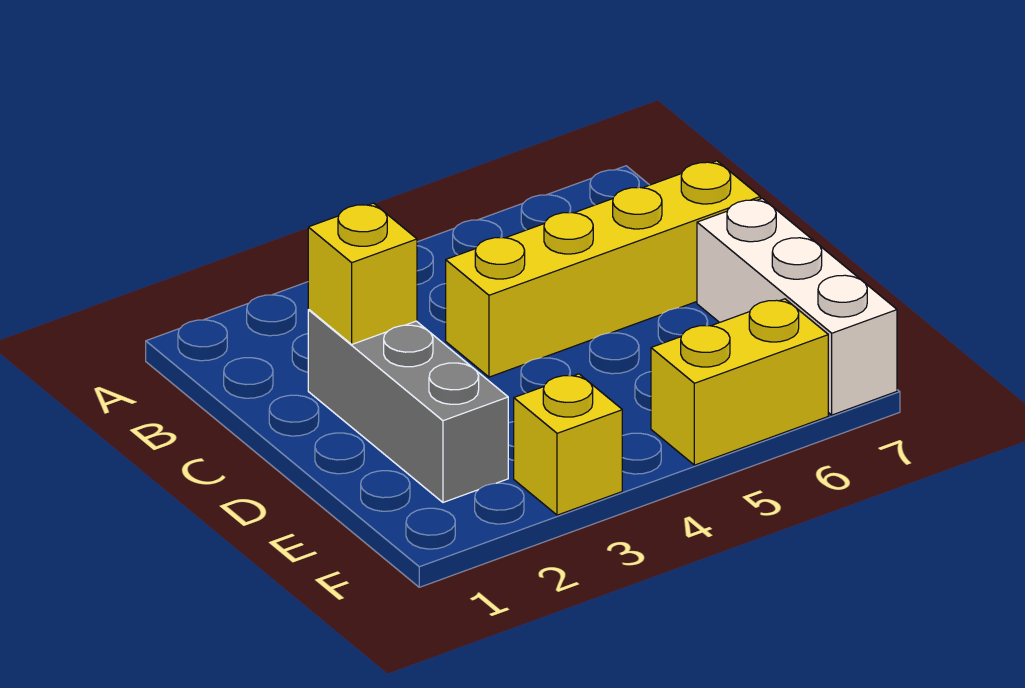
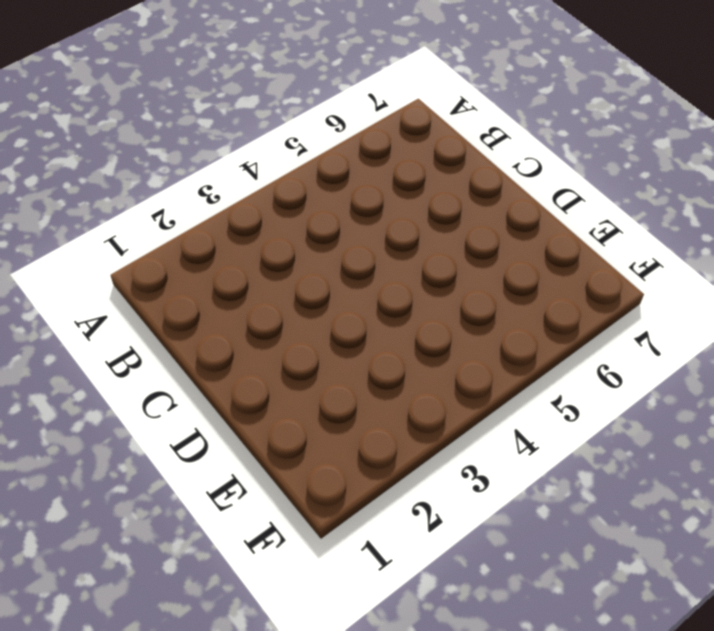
none -> grey brick C2:E2 level 1
none -> yellow brick C4:C7 level 1

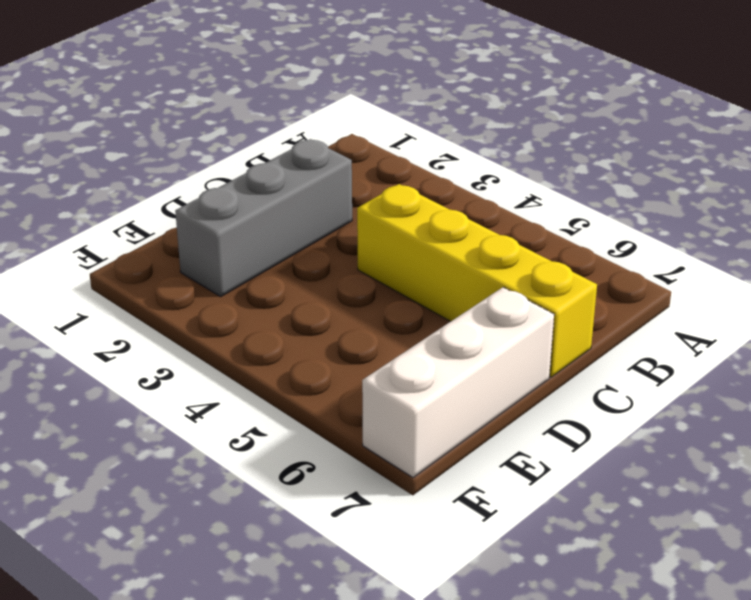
none -> yellow brick F3 level 1
none -> yellow brick F5:F6 level 1

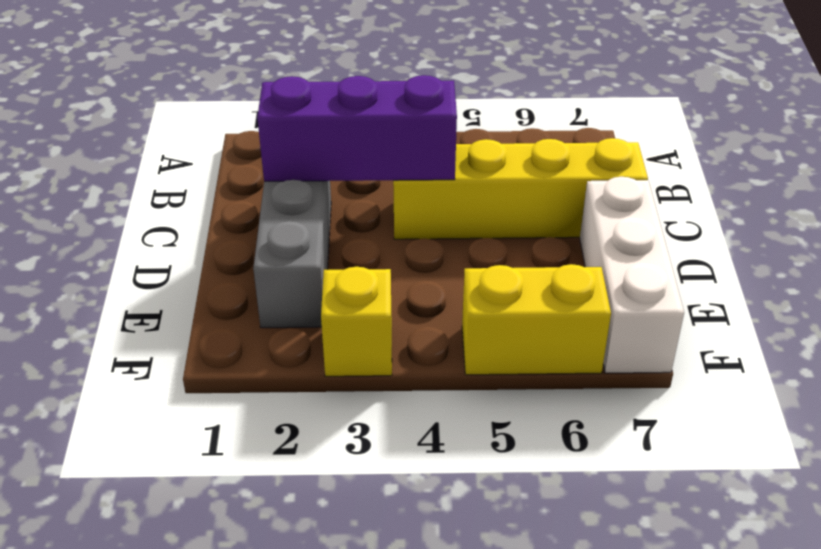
purple brick C2:C4 level 2 -> yellow brick C2 level 2

